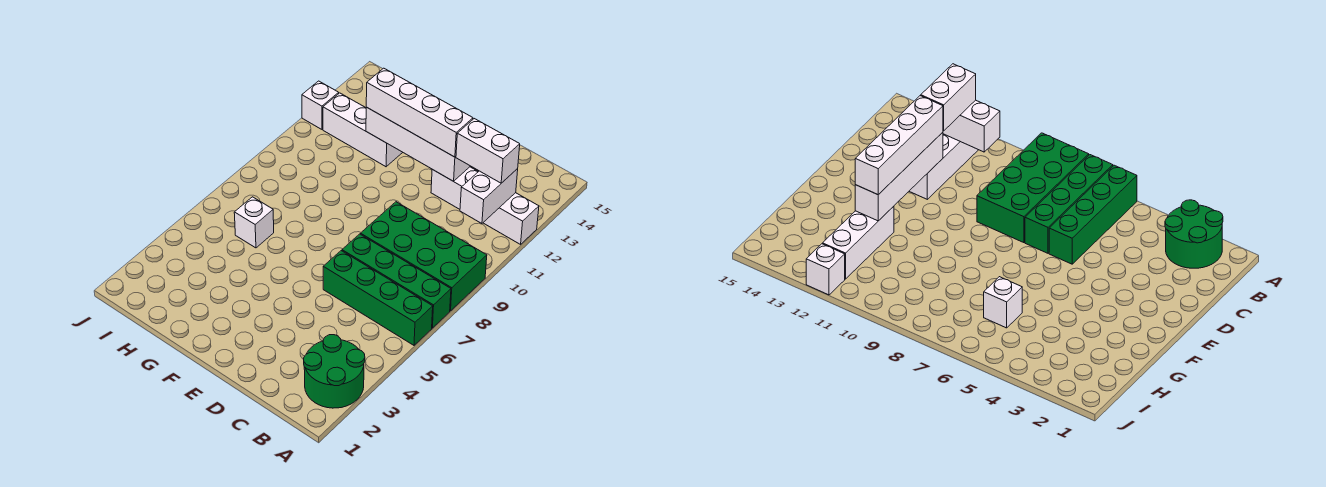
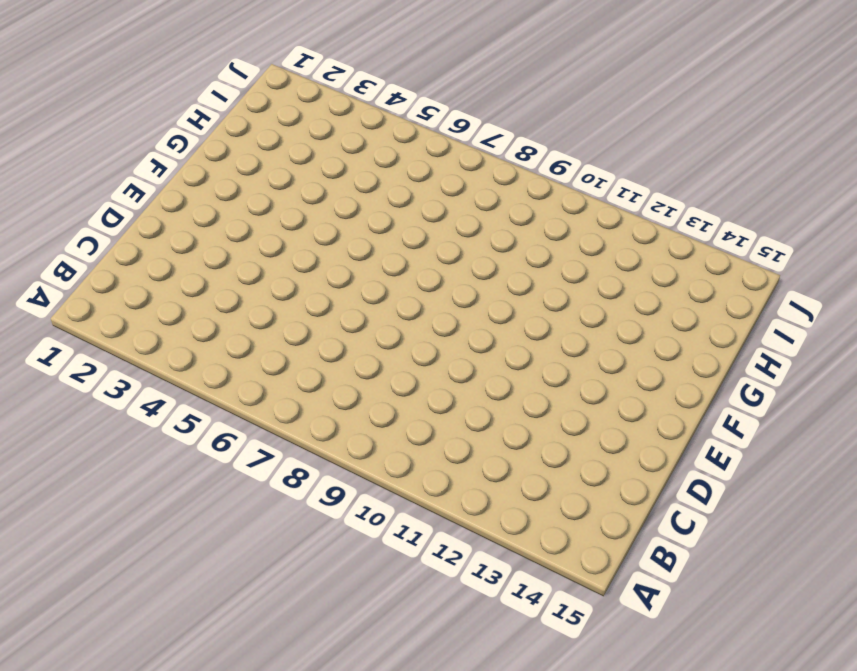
none -> green round brick A2:B3 level 1
none -> green brick A6:D6 level 1
none -> green brick A7:D7 level 1

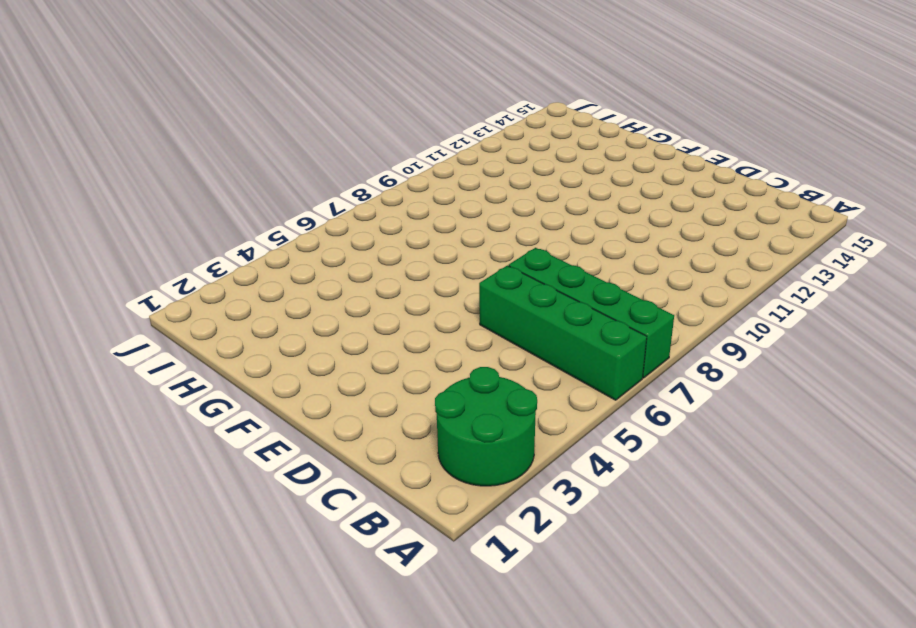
none -> green brick A8:D9 level 1
none -> white brick A12:D12 level 1
none -> white brick G12:I12 level 1

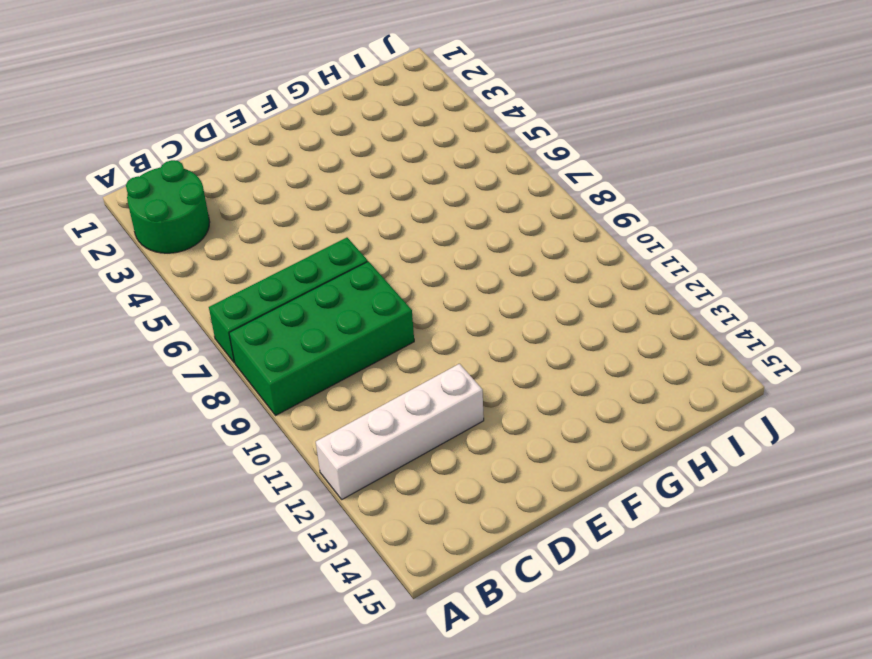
none -> green brick A6:D6 level 1
none -> white brick G12:I12 level 1
none -> white brick H6 level 1

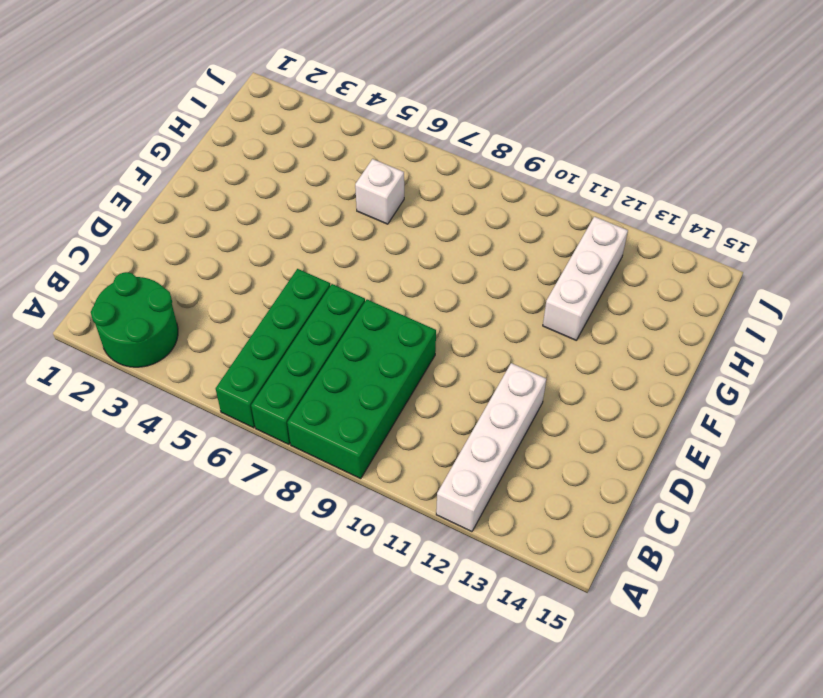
none -> white brick J12 level 1
none -> white brick B11:B12 level 2
none -> white brick D12:G12 level 2

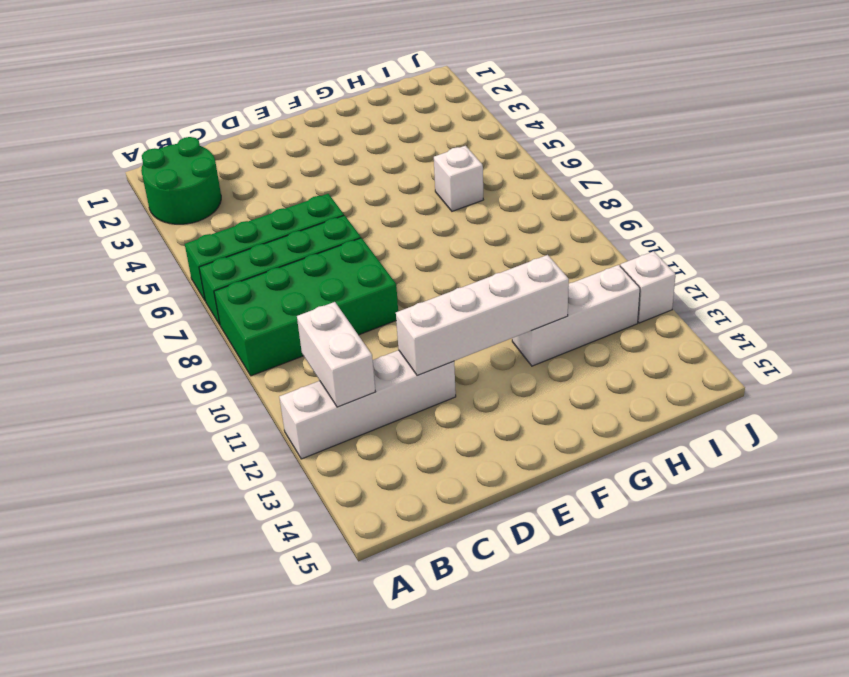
none -> white brick B12:C12 level 3
none -> white brick D12:G12 level 3

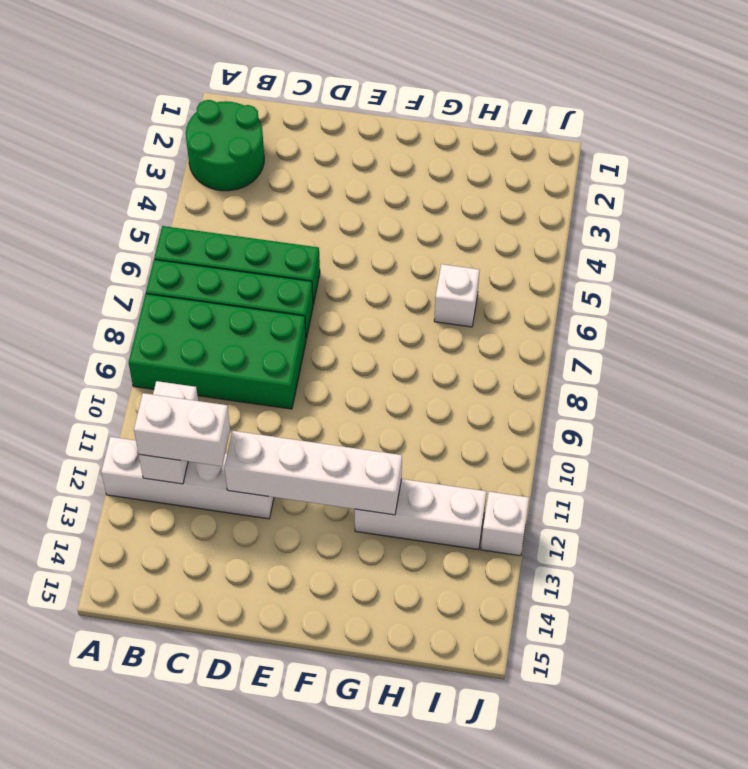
none -> white brick D12:G12 level 3

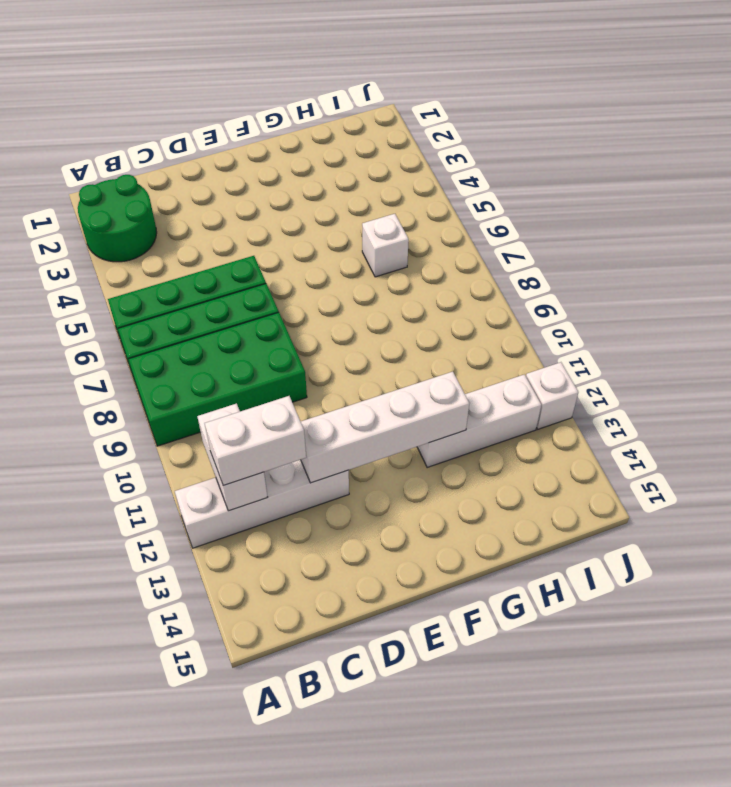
none -> white brick D12:G12 level 3

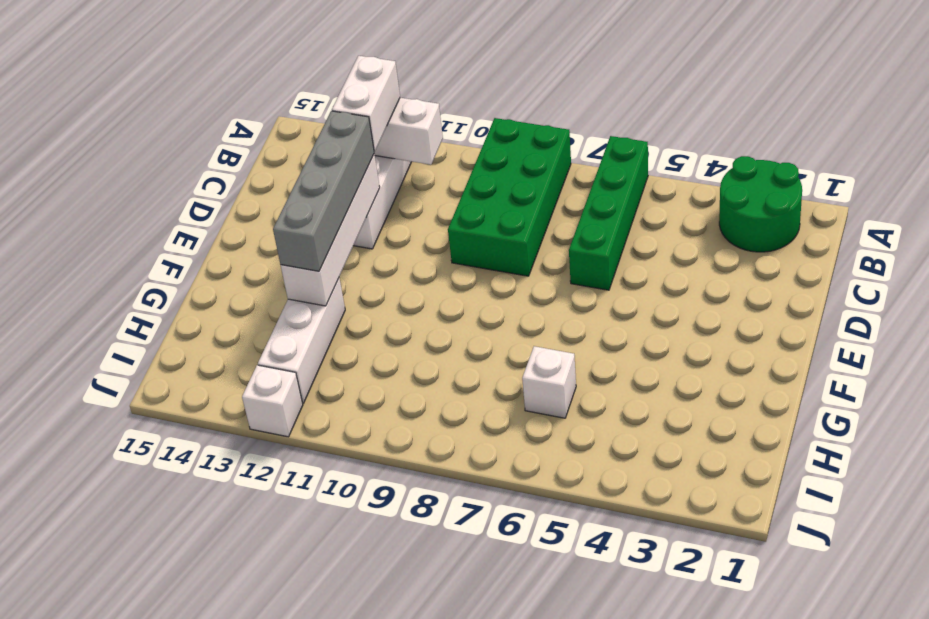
grey brick D12:G12 level 3 -> white brick D12:G12 level 3
none -> green brick A7:D7 level 1

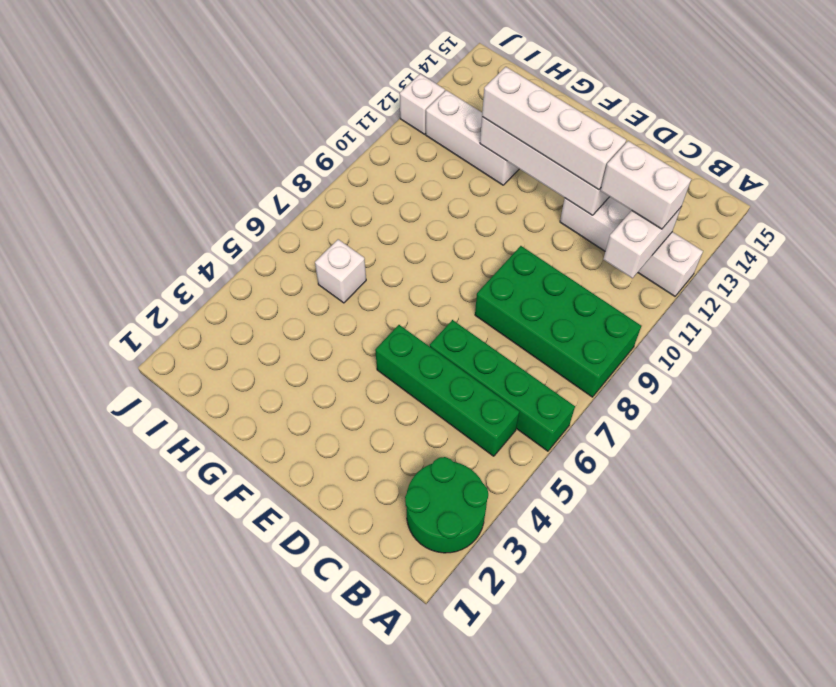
green brick B5:E5 level 1 -> green brick A7:D7 level 1

